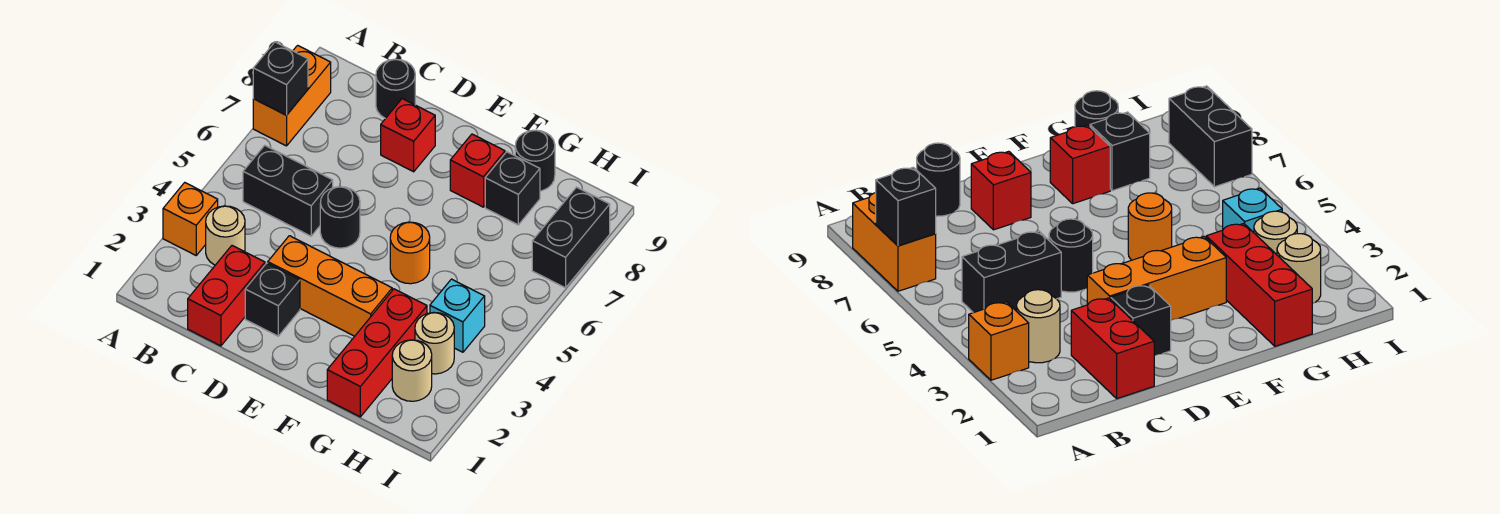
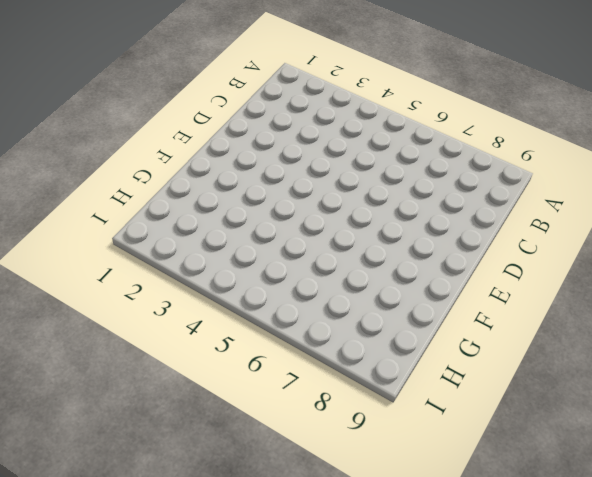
none -> orange brick A3 level 1
none -> orange brick A7:A8 level 1
none -> tan round brick B3 level 1

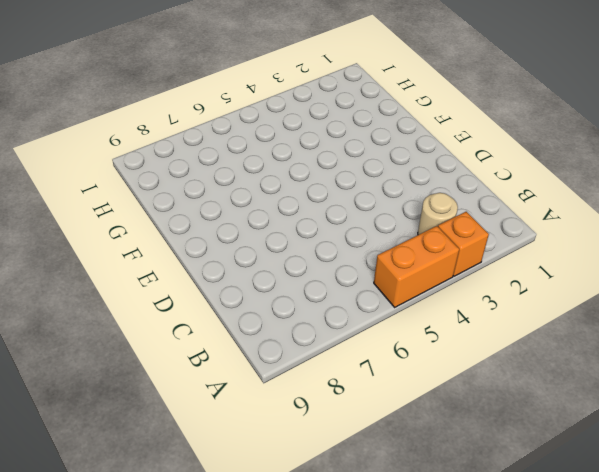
orange brick A4:A5 level 1 -> orange brick A7:A8 level 1
none -> black brick B5:C5 level 1
none -> red brick C1:C2 level 1
none -> black round brick C9 level 1

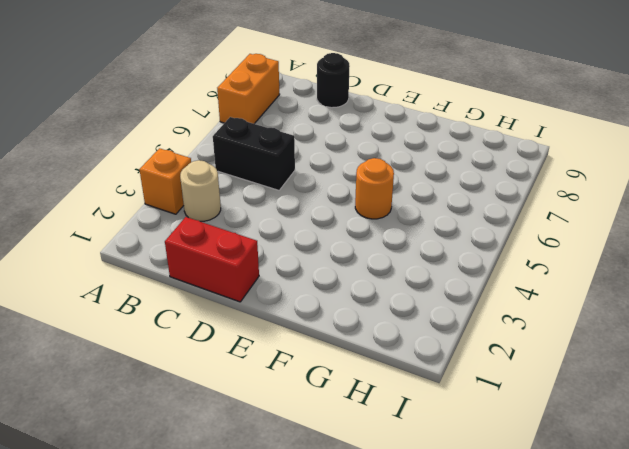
red brick C1:D1 level 1 -> red brick C1:C2 level 1
none -> black brick D2 level 1
none -> orange brick D3:F3 level 1
none -> black round brick D5 level 1

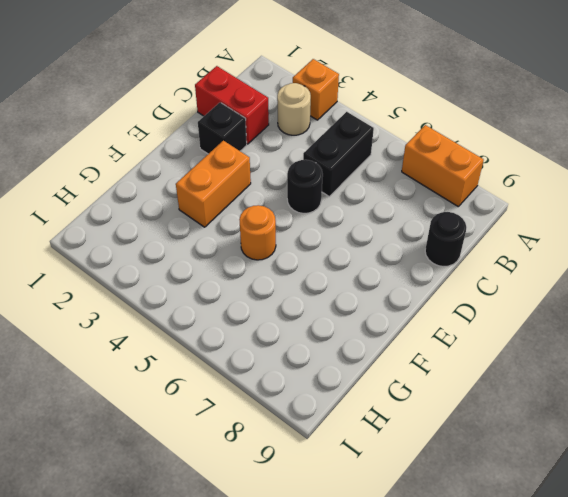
orange brick E3:F3 level 1 -> orange brick D3:F3 level 1
none -> red brick D8 level 1
none -> red brick F8 level 1
none -> red brick G1:G3 level 1

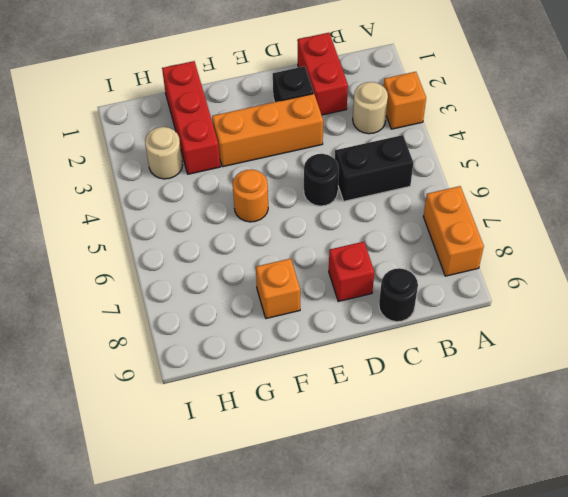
orange brick F8 level 1 -> red brick F8 level 1
none -> black brick G8 level 1
none -> black round brick G9 level 1
none -> tan round brick H2 level 1

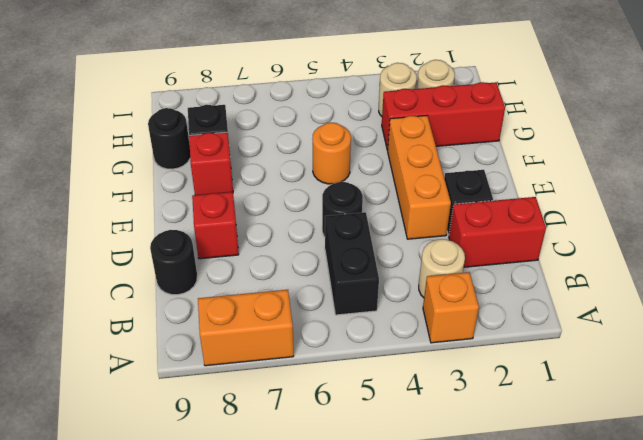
none -> cyan brick H4 level 1
none -> black brick I7:I8 level 1
none -> black brick A7 level 2

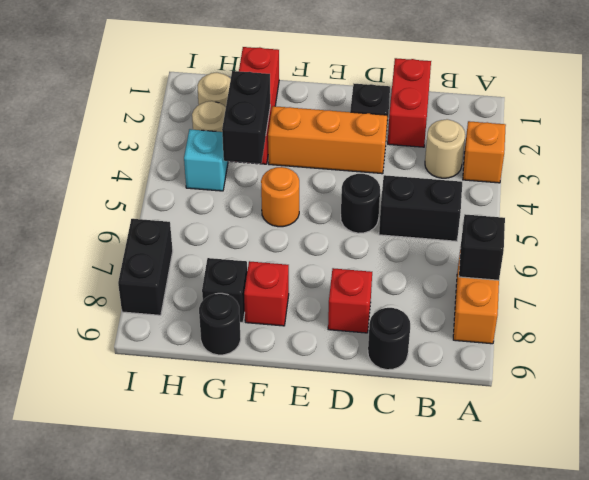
black brick G3:G4 level 2 -> none

